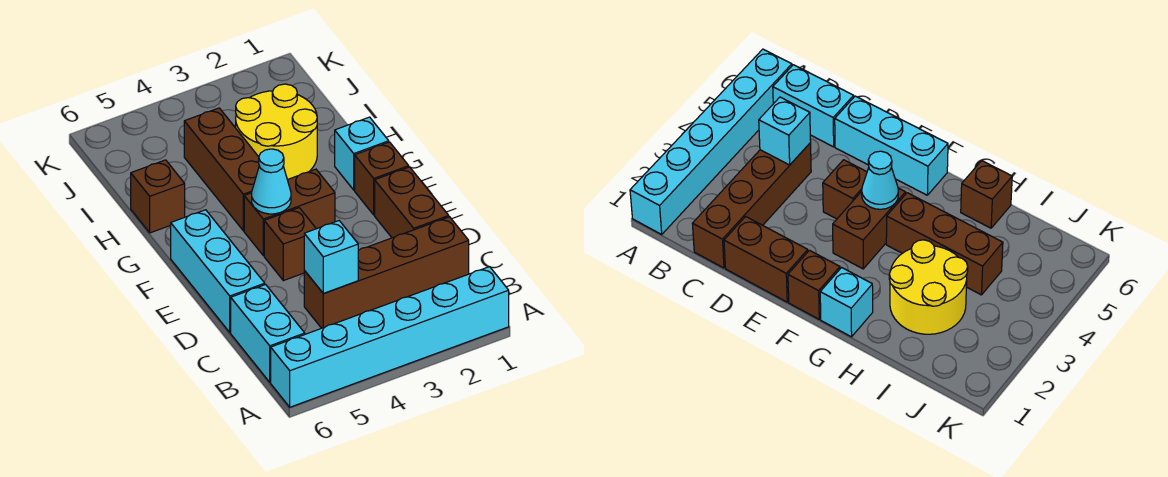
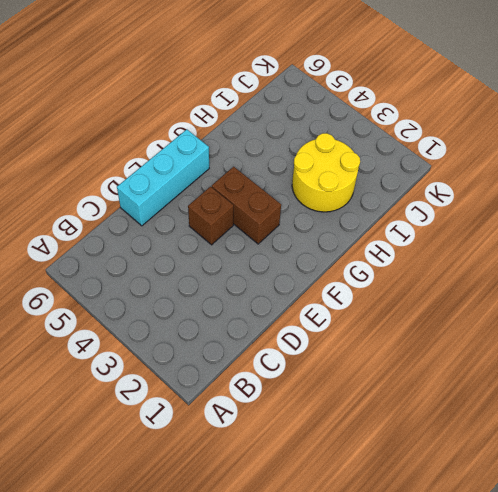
none -> cyan brick A1:A6 level 1
none -> cyan brick B6:C6 level 1
none -> brown brick C1:C4 level 1

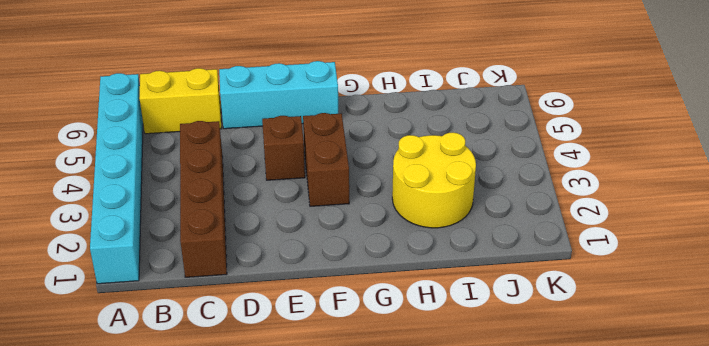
yellow brick B6:C6 level 1 -> cyan brick B6:C6 level 1
none -> brown brick D1:E1 level 1
none -> brown brick F1 level 1
none -> cyan brick G1 level 1

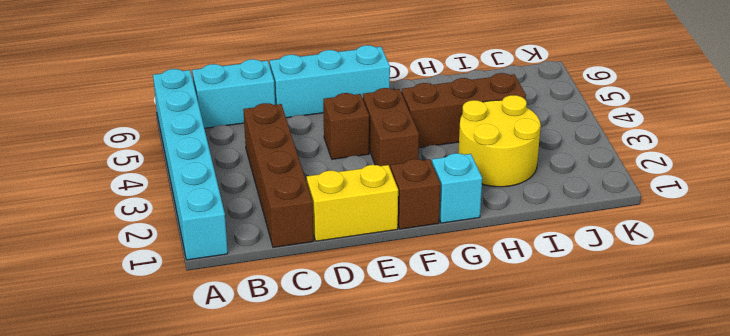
yellow brick D1:E1 level 1 -> brown brick D1:E1 level 1
none -> brown brick H6 level 1
none -> cyan brick C4 level 2
none -> cyan cone F4 level 2

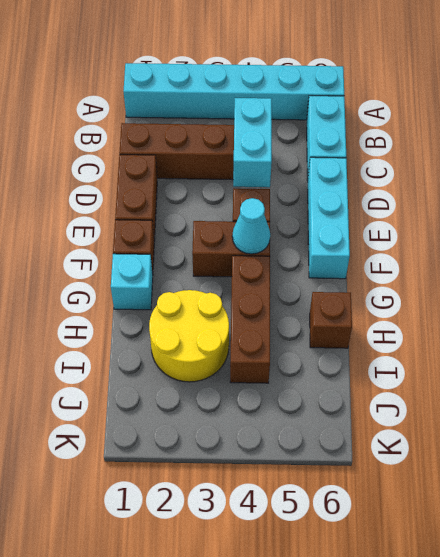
cyan brick C4:D4 level 2 -> cyan brick C4 level 2

